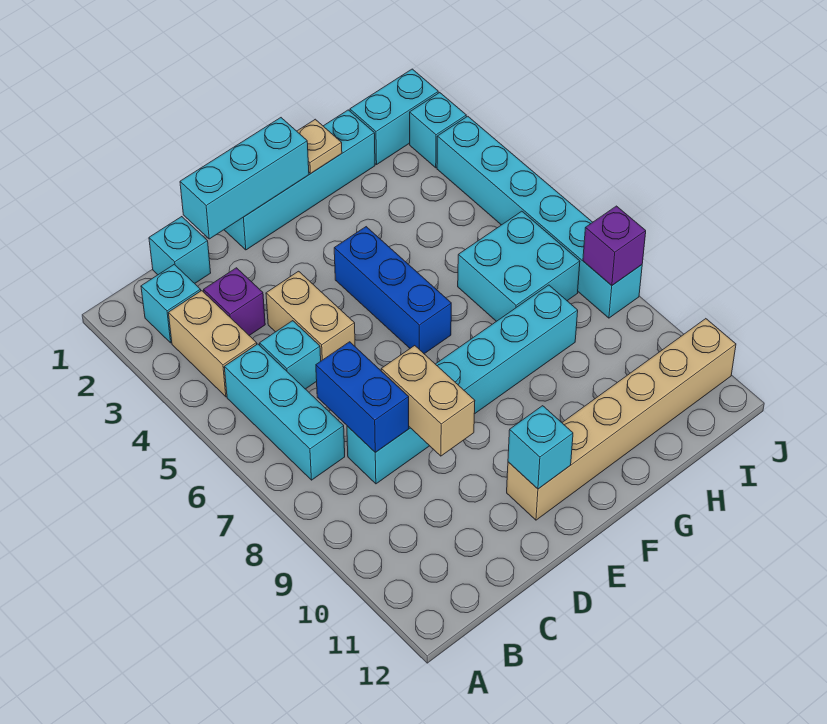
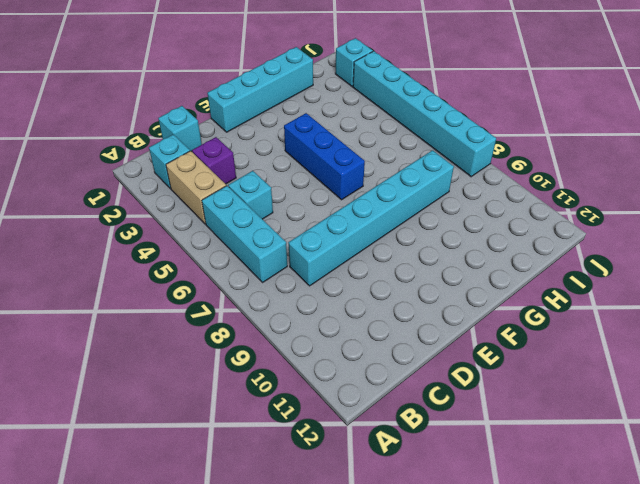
none -> tan brick D4:D5 level 1
none -> tan brick E11:J11 level 1
none -> cyan brick H6:I7 level 1

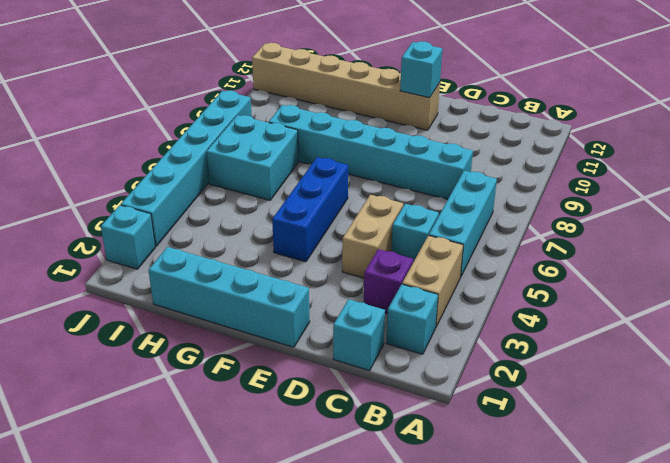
none -> cyan brick I1:J1 level 1
none -> blue brick C7:C8 level 2
none -> cyan brick D1:F1 level 2

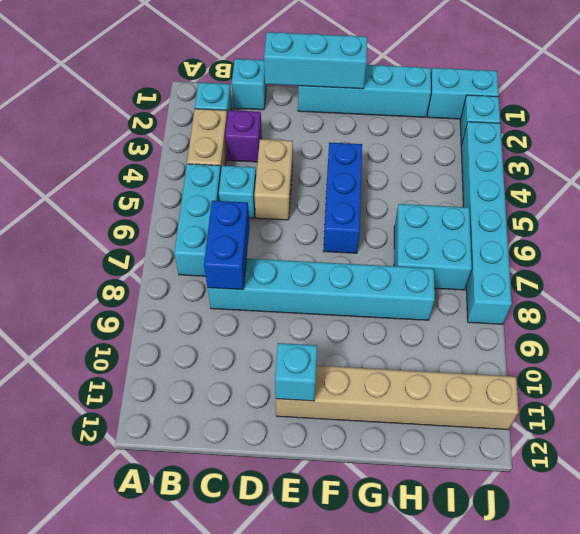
none -> tan brick D8:D9 level 2
none -> tan plate G1 level 2
none -> purple brick J8 level 2

